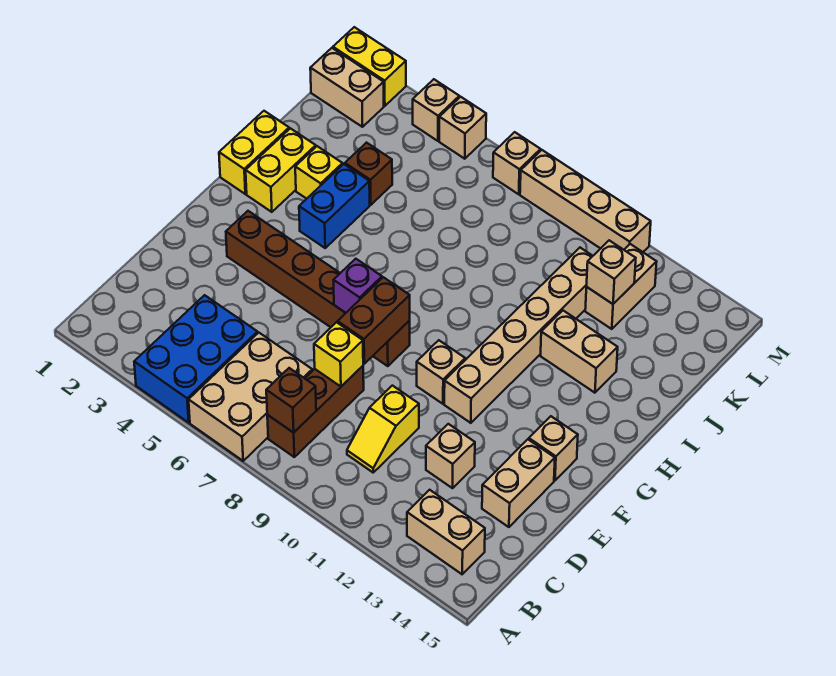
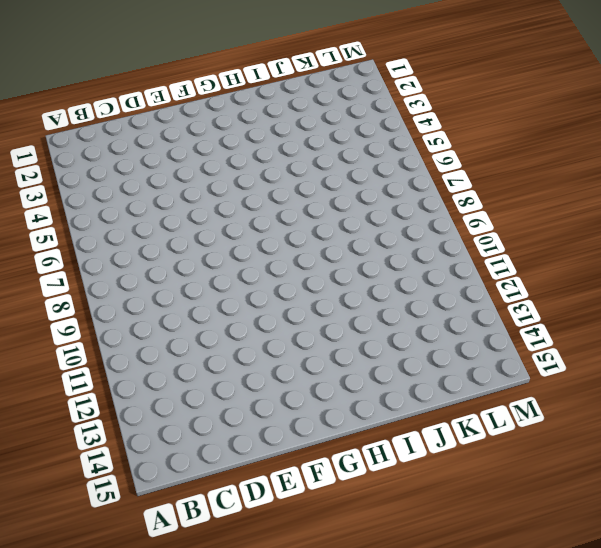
none -> blue brick A4:C5 level 1
none -> tan brick A6:C7 level 1
none -> brown brick B8:D8 level 1

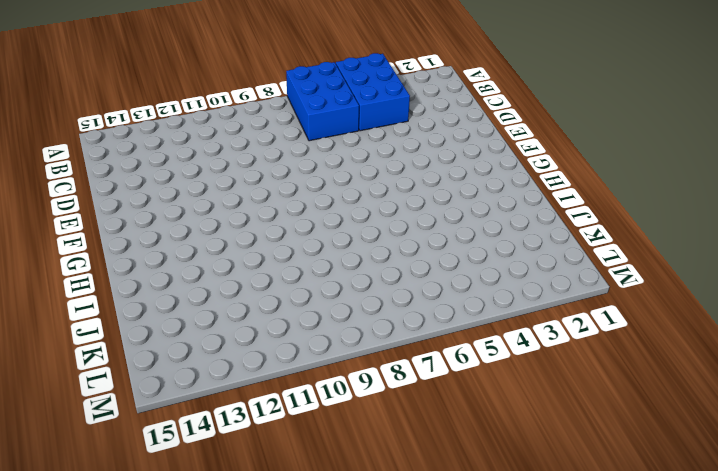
blue brick A6:C7 level 1 -> tan brick A6:C7 level 1
none -> brown brick B8:D8 level 1
none -> tan brick B13:B14 level 1
none -> yellow slope C10:D10 level 1 top D

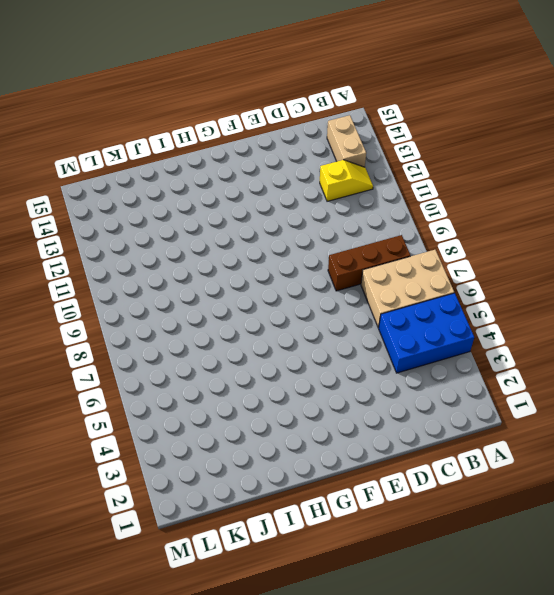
yellow slope B12:C12 level 1 top C -> yellow slope C10:D10 level 1 top D
none -> tan brick D12 level 1
none -> tan brick D14:E14 level 1
none -> brown brick F3:F8 level 1

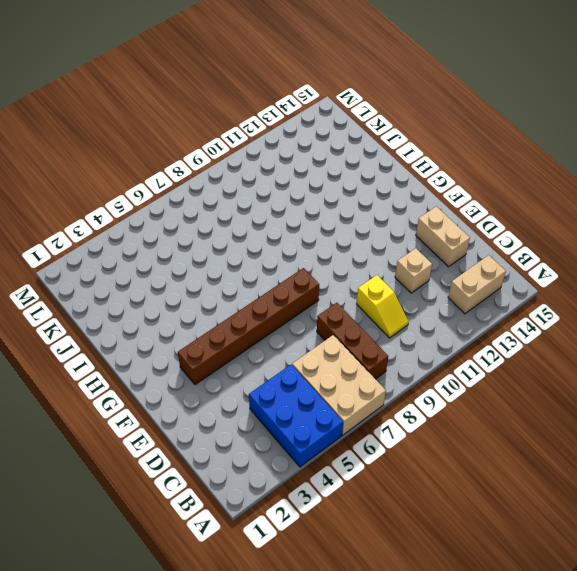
none -> tan brick F10 level 1
none -> tan brick F11:K11 level 1
none -> tan brick F14 level 1

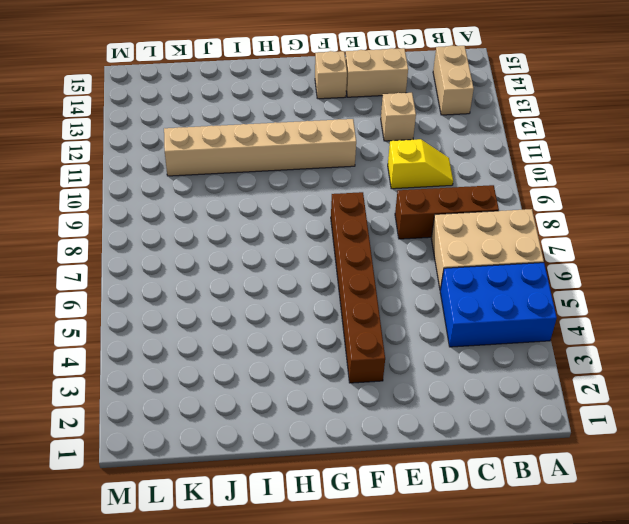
none -> tan brick F10 level 1
none -> yellow brick H1:I1 level 1
none -> yellow brick H2:I2 level 1

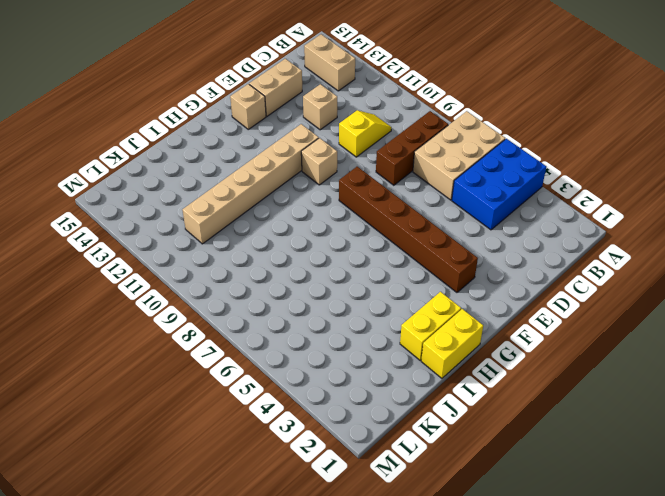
none -> blue brick H4:I4 level 1
none -> yellow brick I3 level 1
none -> tan brick I12:I13 level 1

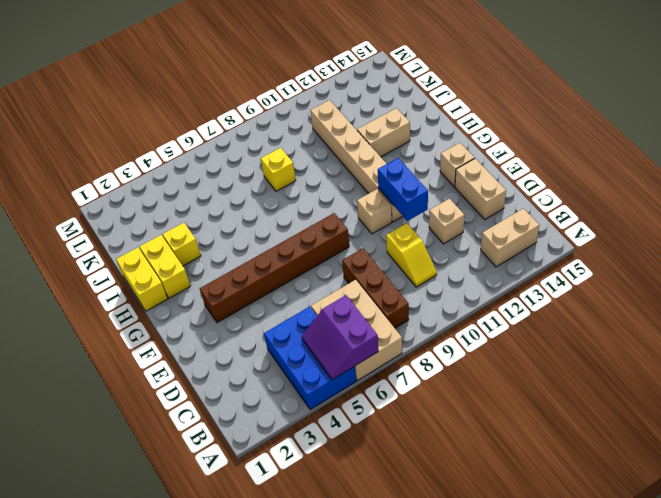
purple slope A5:B6 level 2 top 6 -> none
blue brick E11:F11 level 2 -> blue brick H4:I4 level 1
yellow brick J8 level 1 -> yellow brick D8 level 2
none -> brown brick J4 level 1
none -> tan brick K12:L12 level 1
none -> tan brick L1:L2 level 1

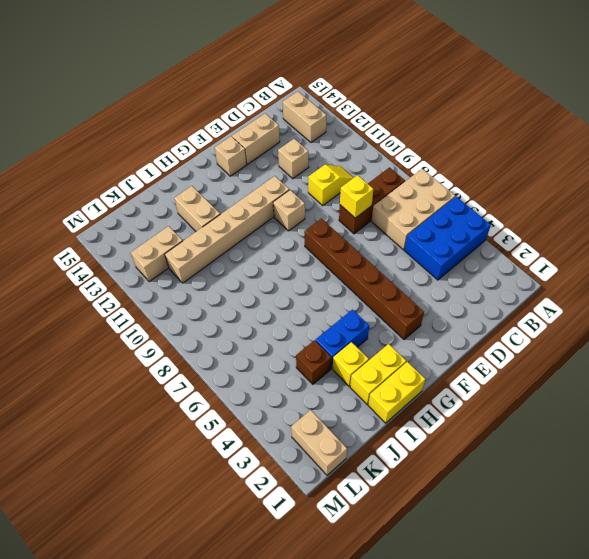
none -> yellow brick M1:M2 level 1
none -> tan brick M4 level 1
none -> tan brick M5 level 1

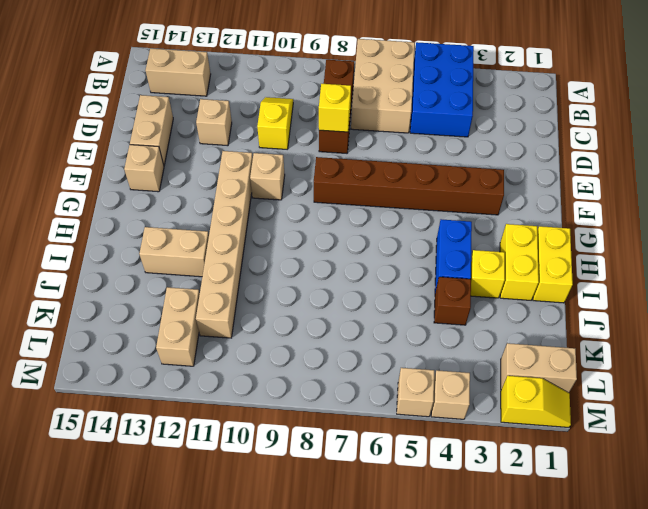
yellow slope M1:M2 level 1 top 2 -> yellow brick M1:M2 level 1
none -> tan brick M7 level 1
none -> tan brick M8:M11 level 1
none -> brown brick B8 level 2

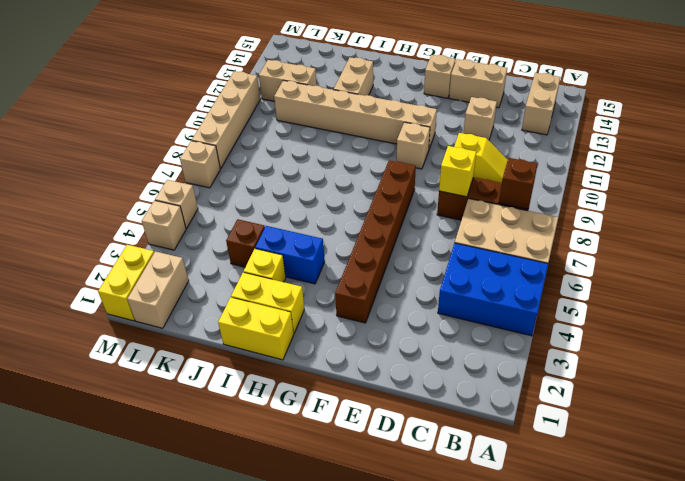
none -> brown brick E8:F8 level 2
none -> purple brick F7 level 2
none -> tan brick K12 level 2

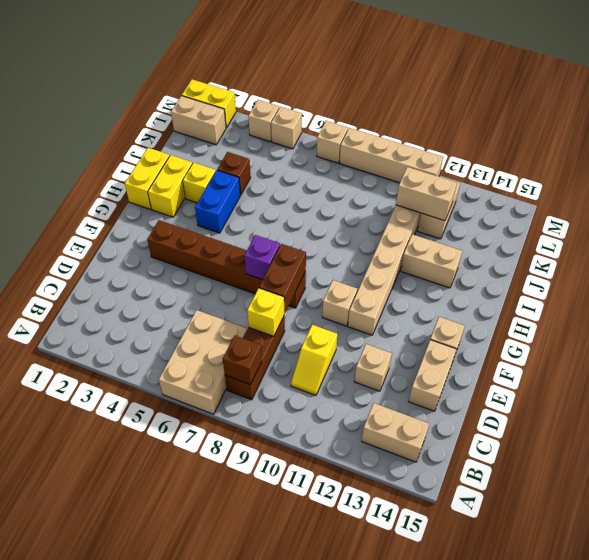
tan brick K11:K12 level 2 -> tan brick K12 level 2
none -> blue brick A4:C5 level 1

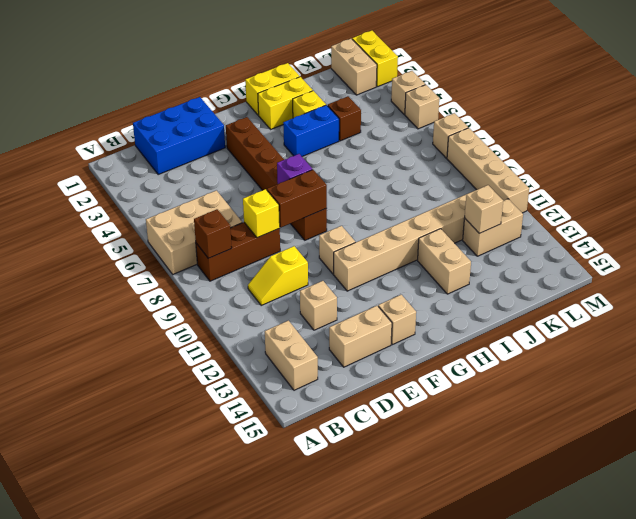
blue brick C1:E2 level 1 -> blue brick A4:C5 level 1

